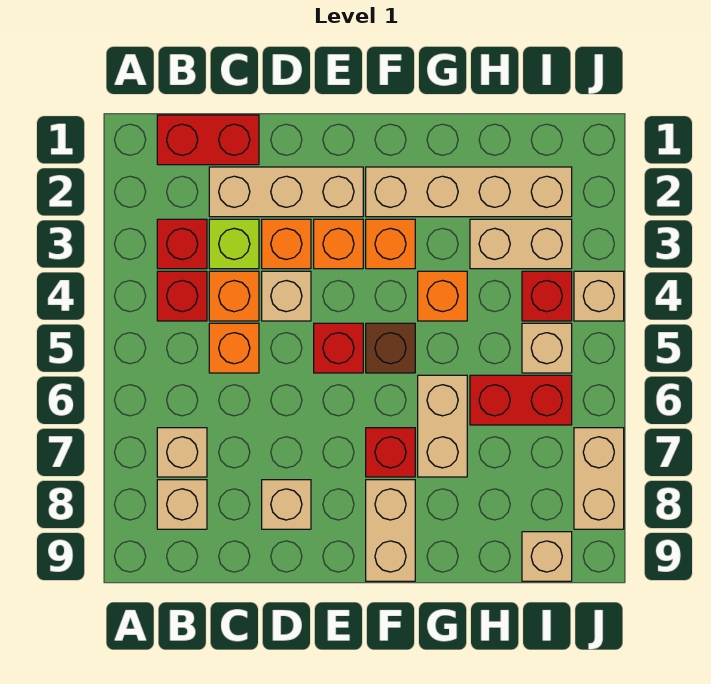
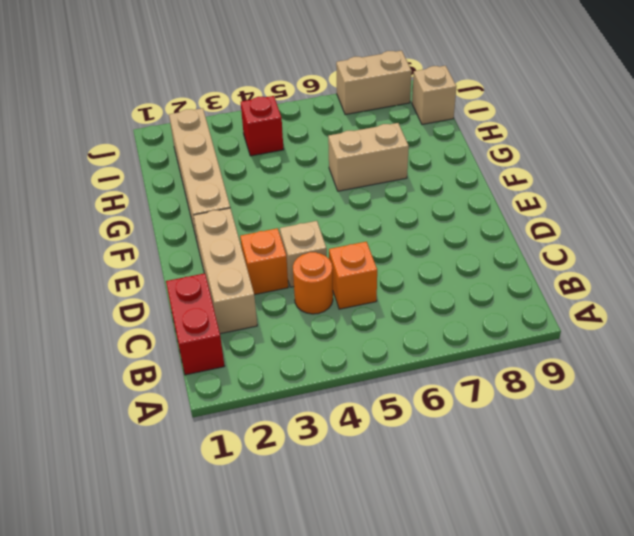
orange round brick C4 level 1 -> orange brick C4 level 1
none -> red brick B3 level 1
none -> red brick B4 level 1
none -> tan brick B7 level 1

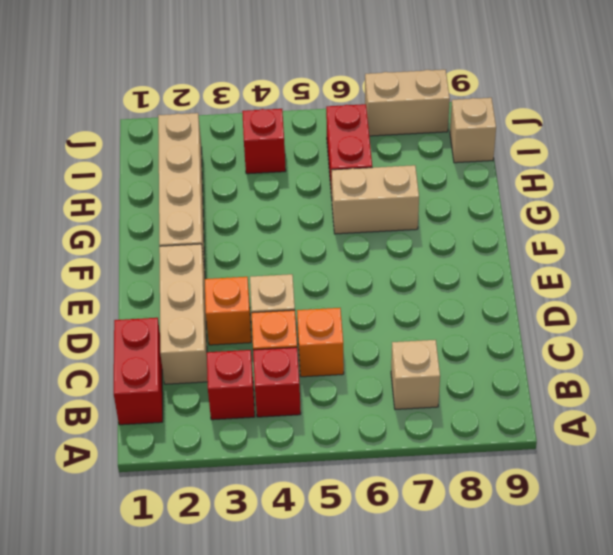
none -> tan brick B8 level 1
none -> lime brick C3 level 1
none -> tan brick D8 level 1

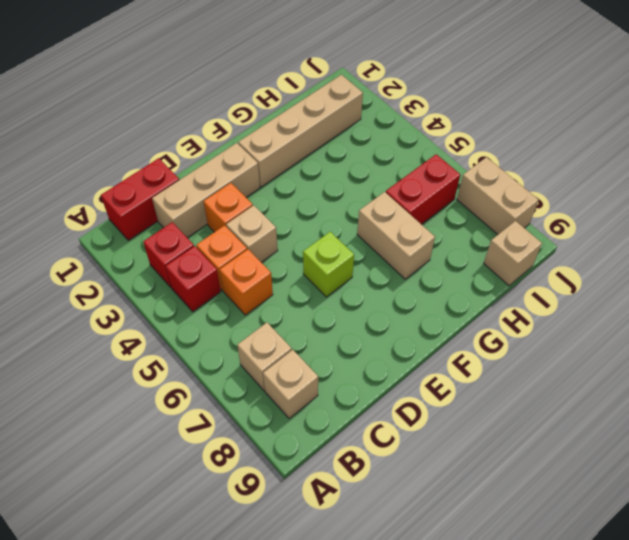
lime brick E6 level 1 -> lime brick C3 level 1
none -> tan brick D8 level 1
none -> orange brick E3 level 1
none -> red brick E5 level 1

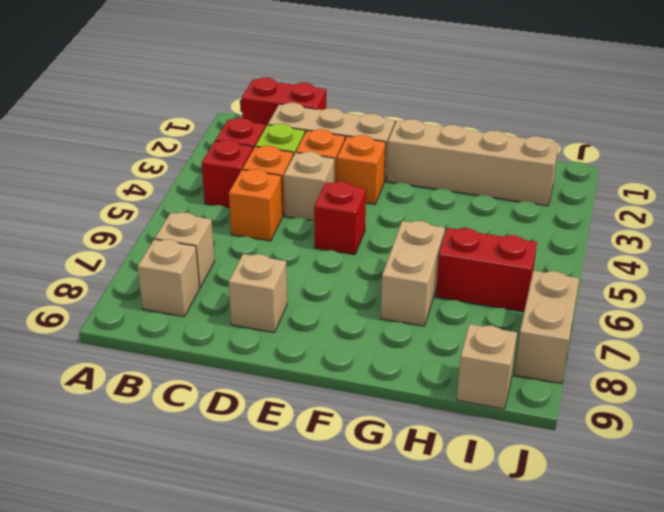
none -> orange brick F3 level 1
none -> brown brick F5 level 1
none -> red brick F7 level 1

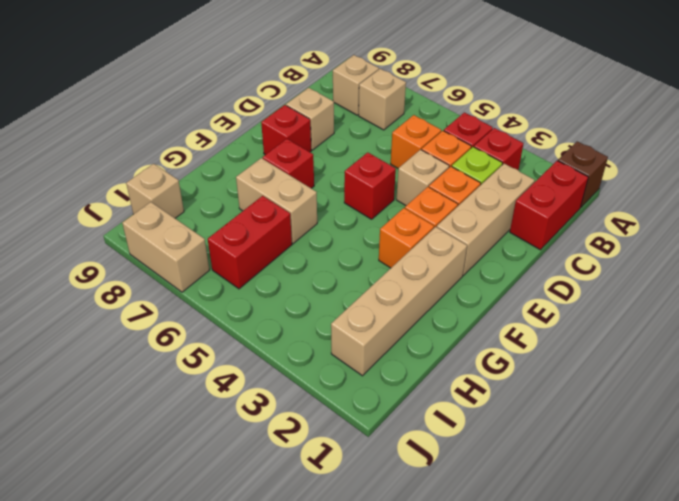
brown brick A1 level 1 -> brown brick F5 level 1
red brick E8 level 1 -> red brick I4 level 1
none -> tan brick F8:F9 level 1
none -> orange brick G4 level 1
none -> tan brick H3:I3 level 1

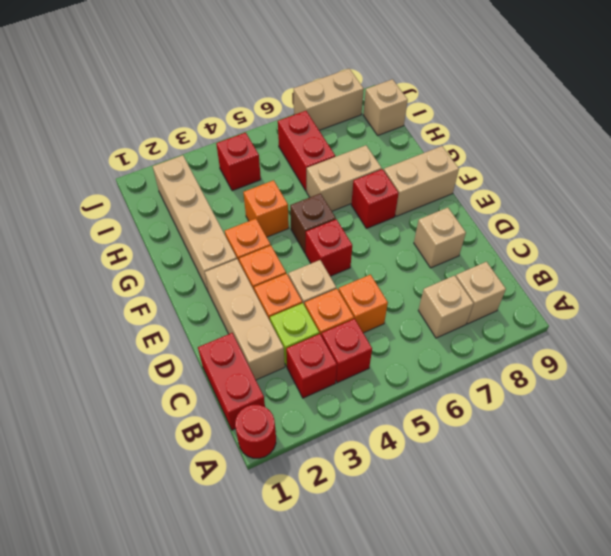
red round brick A1 level 1 -> none
none -> tan brick H3:I3 level 1
none -> tan brick I5 level 1
none -> tan brick J4 level 1

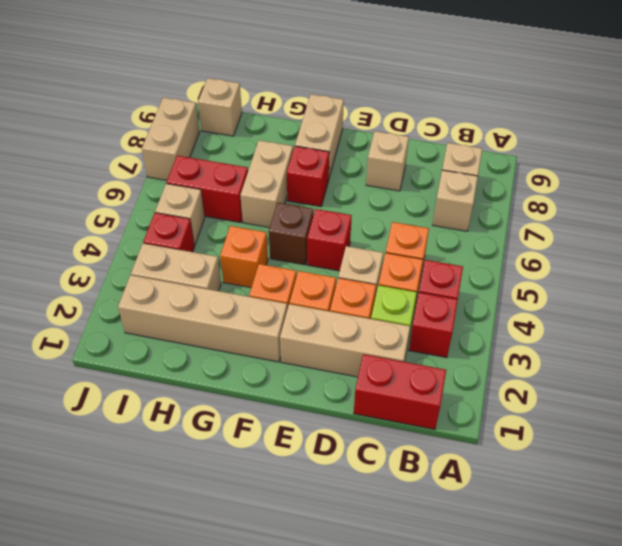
none -> tan brick J4 level 1

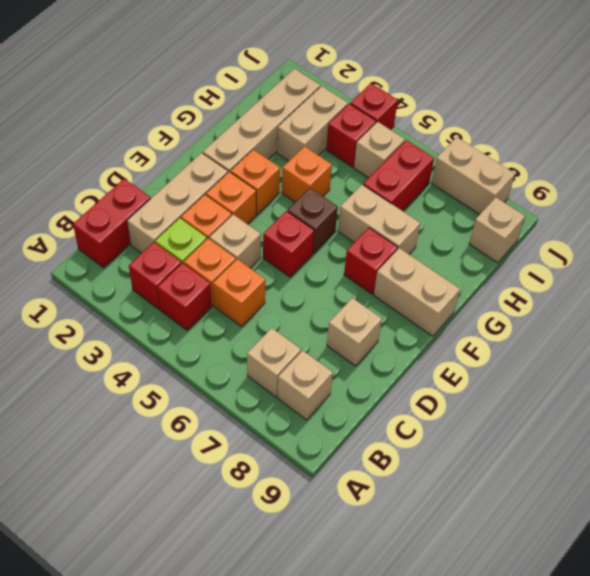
red brick J4 level 1 -> tan brick J4 level 1

